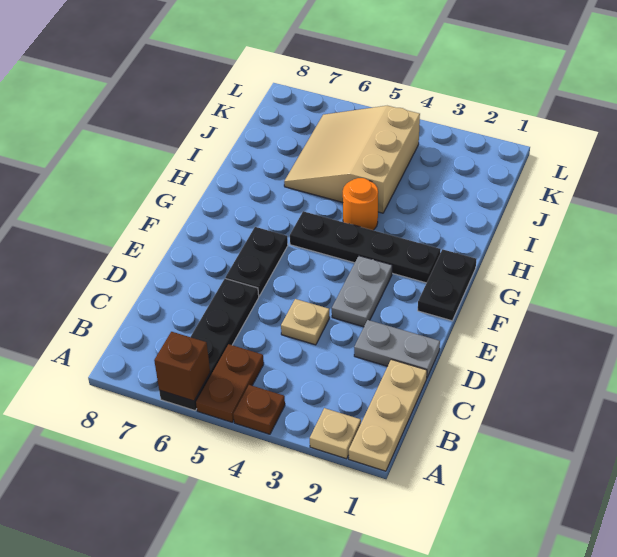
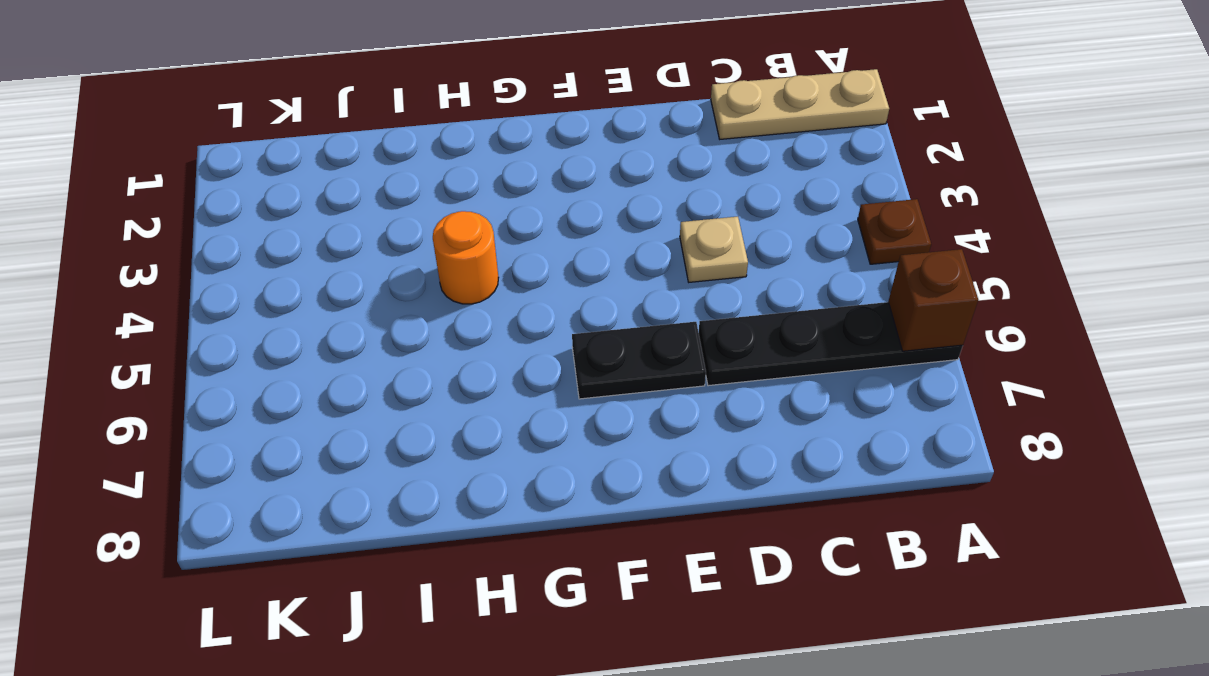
none -> tan plate A2 level 1
none -> brown plate A5:B5 level 1
none -> grey plate D1:D2 level 1

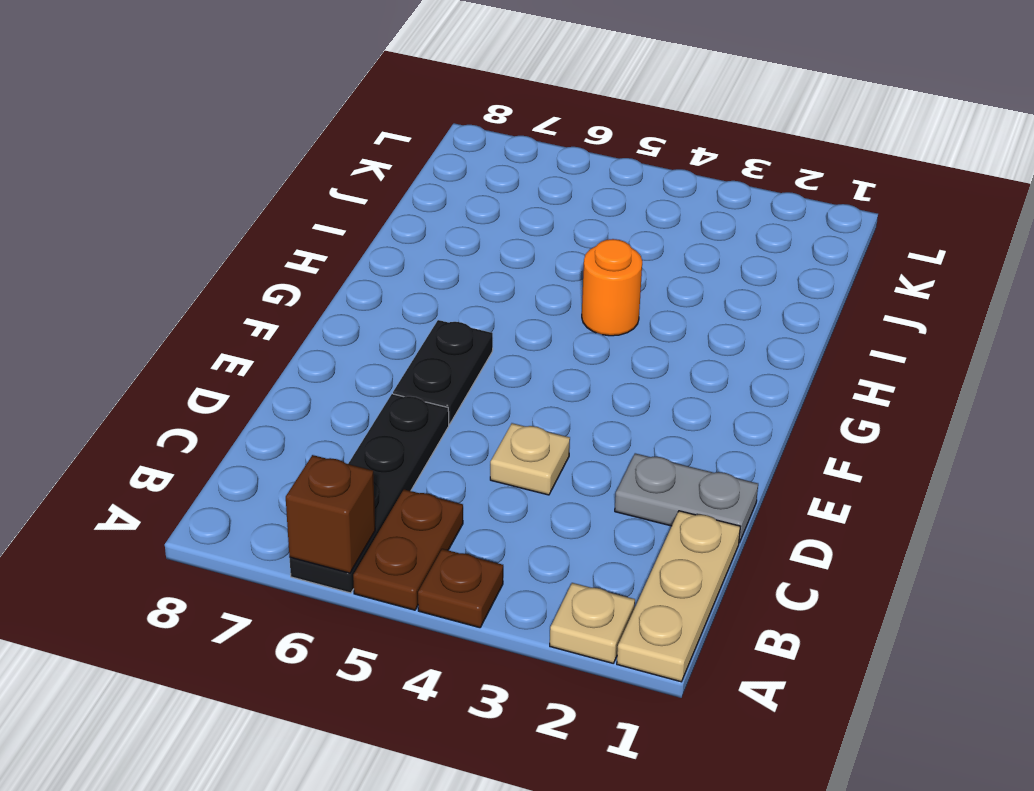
none -> grey plate E3:F3 level 1
none -> black plate F1:G1 level 1
none -> black plate G2:G5 level 1

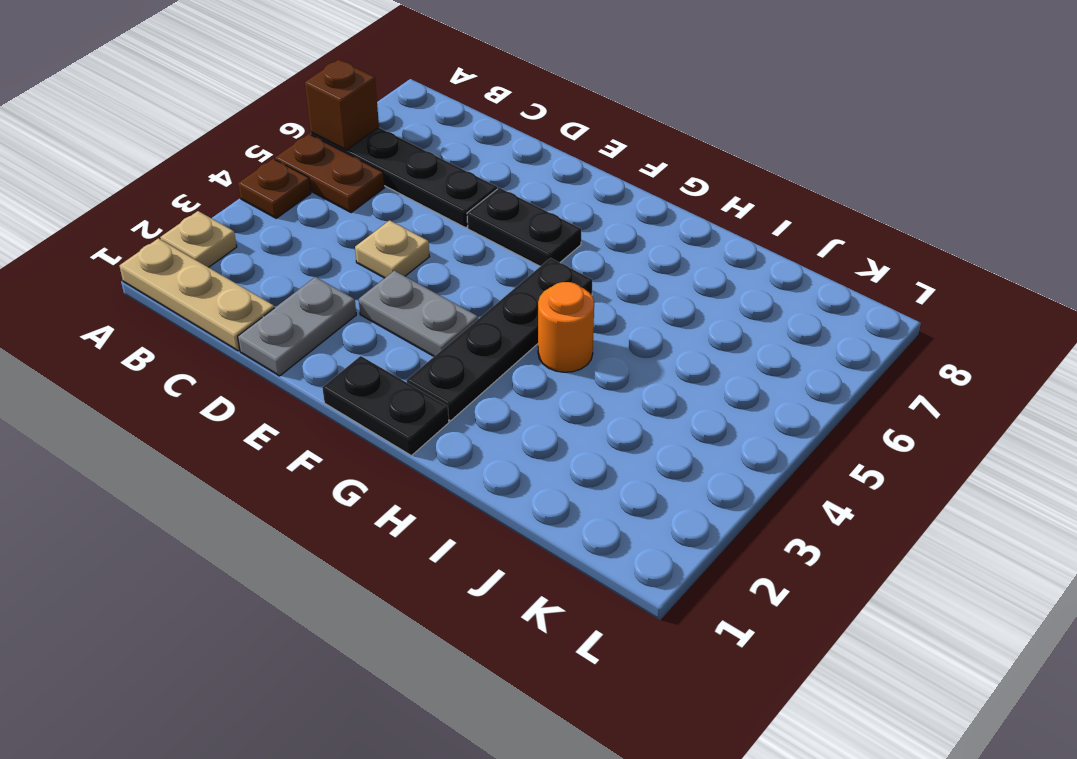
none -> tan slope I4:K6 level 1 top 4

